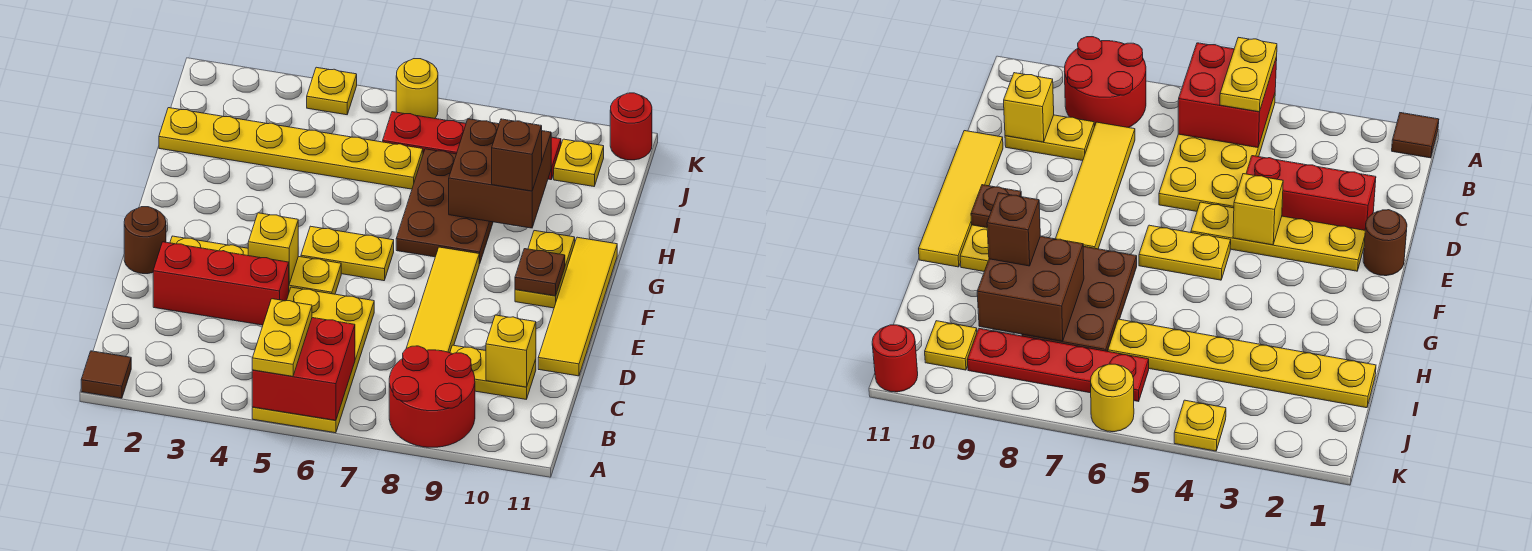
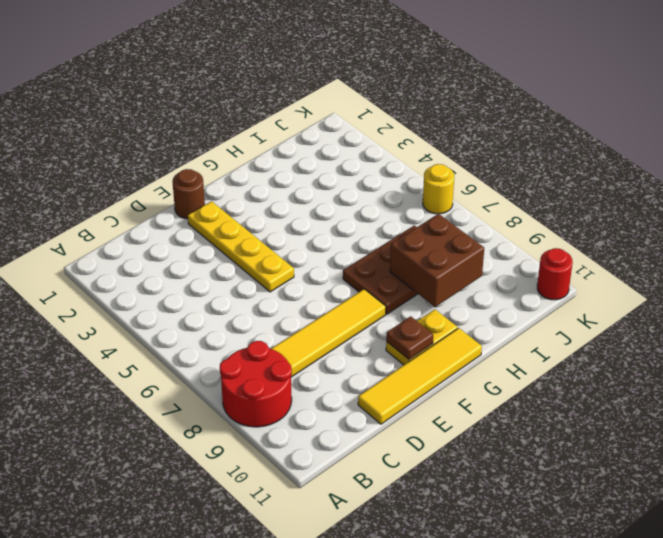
none -> brown tile A1 level 1
none -> yellow plate A5:D6 level 1
none -> yellow plate C9:C10 level 1

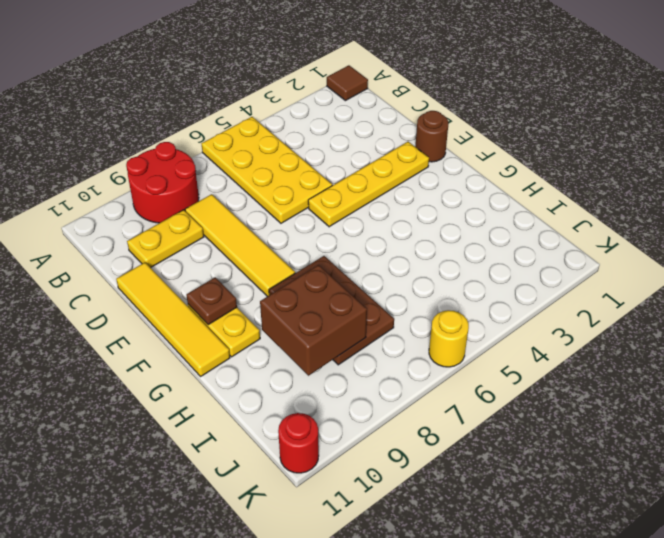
none -> red brick D2:D4 level 1
none -> yellow plate F5:F6 level 1
none -> yellow plate I1:I6 level 1

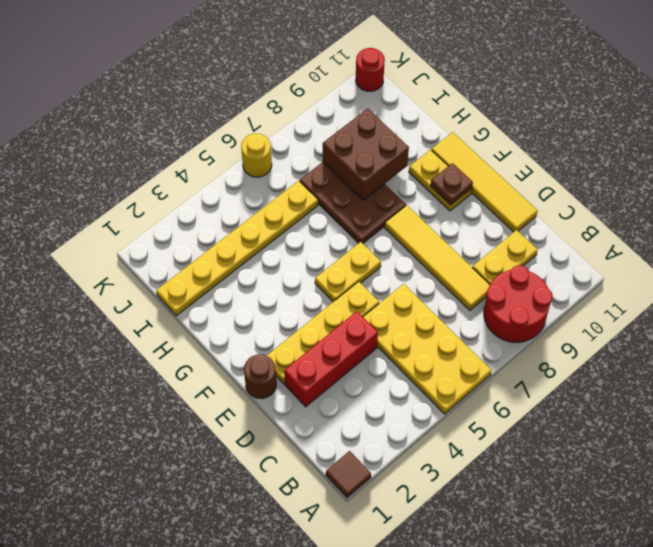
none -> red plate J6:J9 level 1
none -> yellow plate J10 level 1
none -> yellow plate K4 level 1

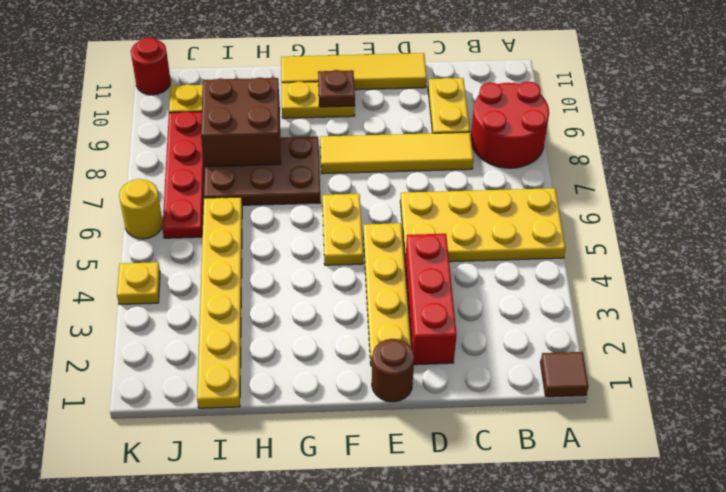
none -> red brick A5:B6 level 2
none -> yellow brick C10 level 2
none -> yellow brick E4 level 2

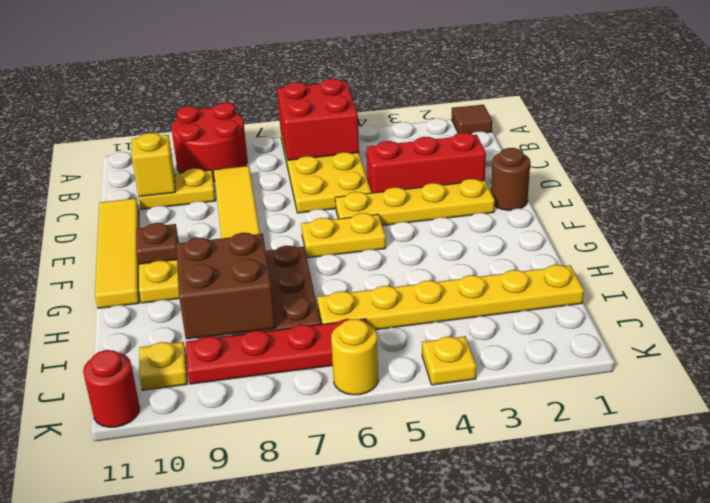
none -> yellow brick E4 level 2
none -> yellow plate A5:B5 level 3
none -> brown brick H9 level 3

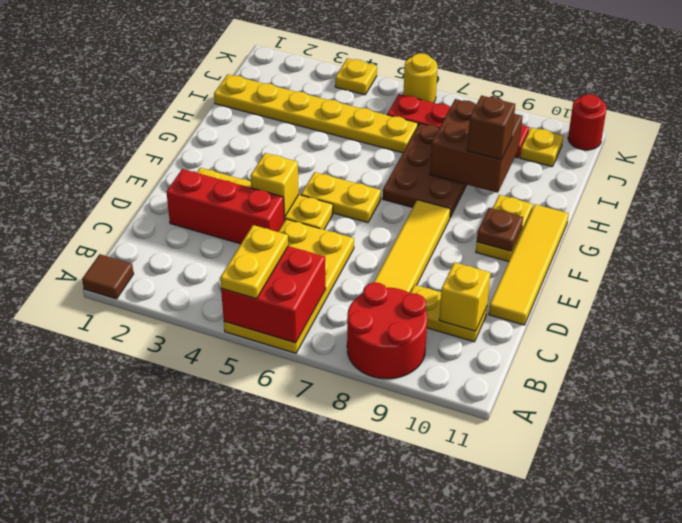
none -> brown round brick E1 level 1

